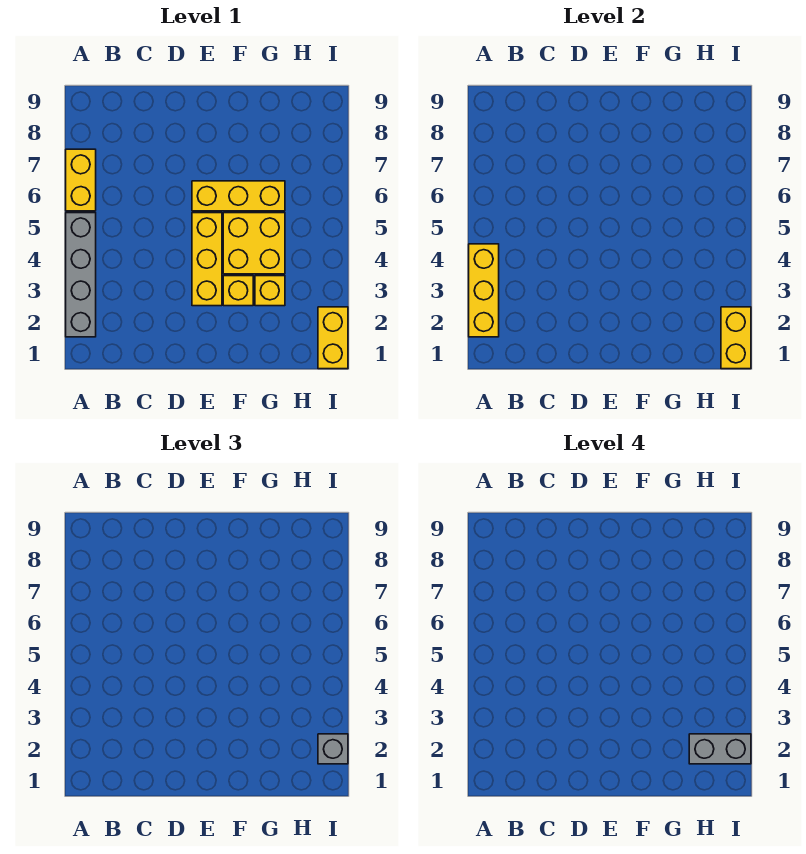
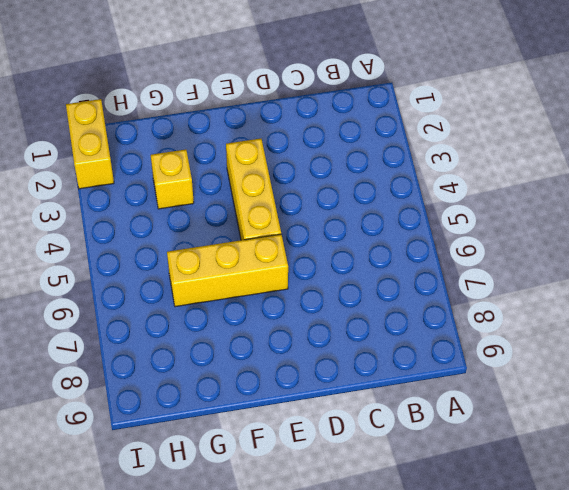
none -> grey brick A2:A5 level 1
none -> yellow brick A6:A7 level 1
none -> yellow brick F3 level 1

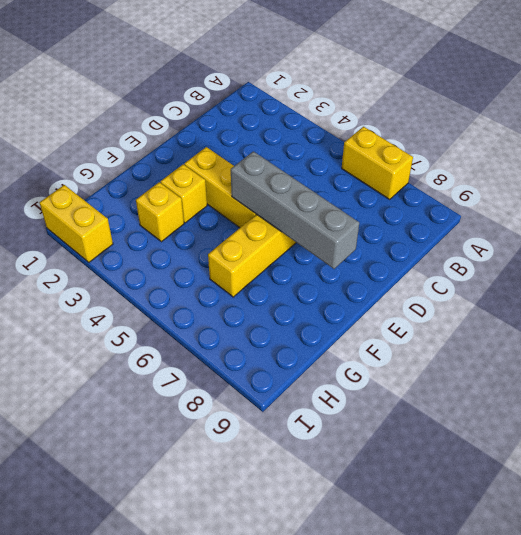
grey brick E5:E8 level 2 -> grey brick A2:A5 level 1
none -> yellow brick F4:G5 level 1
none -> yellow brick A2:A4 level 2
none -> yellow brick I1:I2 level 2

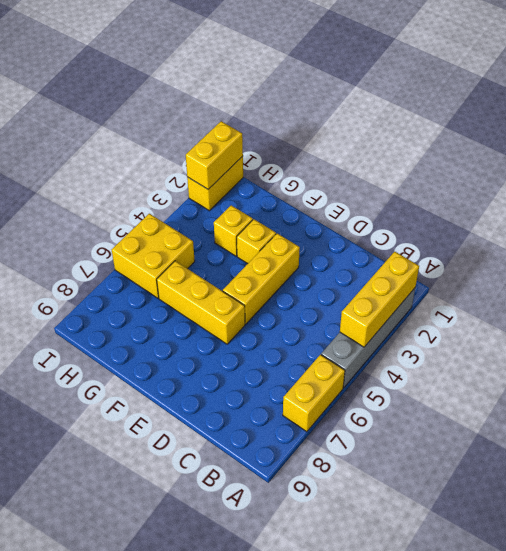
yellow brick H5:I6 level 1 -> yellow brick F4:G5 level 1
none -> grey brick I2 level 3
none -> grey brick H2:I2 level 4

